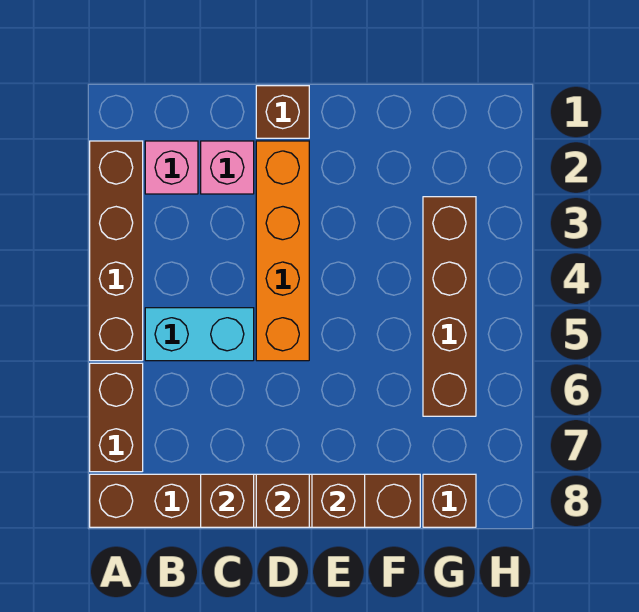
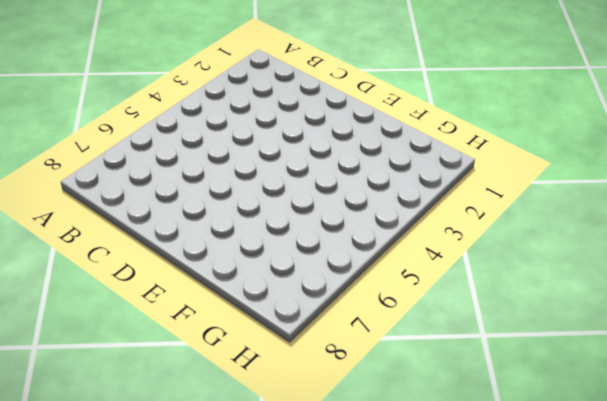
none -> brown brick A2:A5 level 1
none -> brown brick A6:A7 level 1
none -> brown brick A8:F8 level 1

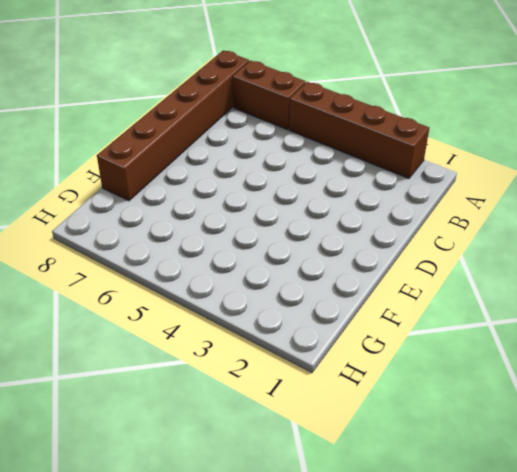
none -> pink brick B2 level 1
none -> cyan brick B5:C5 level 1
none -> pink brick C2 level 1

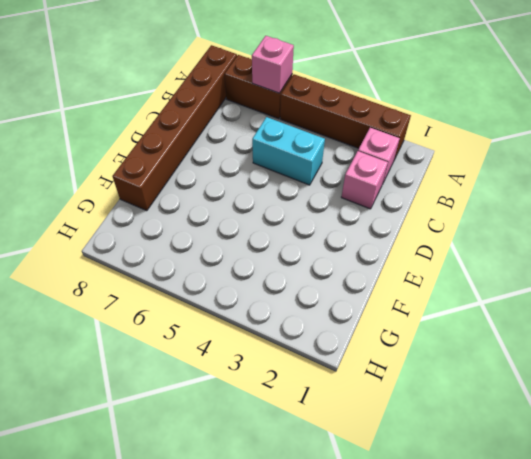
pink brick A6 level 2 -> none
cyan brick C4:C5 level 1 -> cyan brick B5:C5 level 1
none -> brown brick D1 level 1
none -> orange brick D2:D5 level 1
none -> brown brick G3:G6 level 1

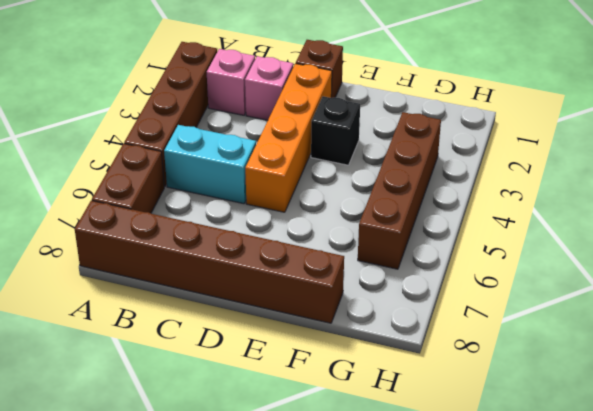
black brick E3 level 1 -> none
none -> brown brick G8 level 1
none -> brown brick C8 level 2
none -> brown brick D8 level 2

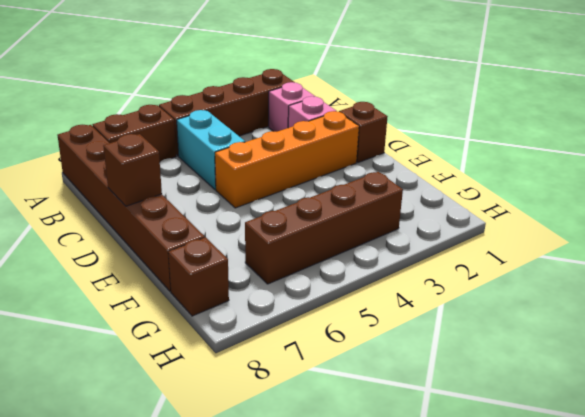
none -> brown brick C8 level 2
none -> brown brick E8 level 2

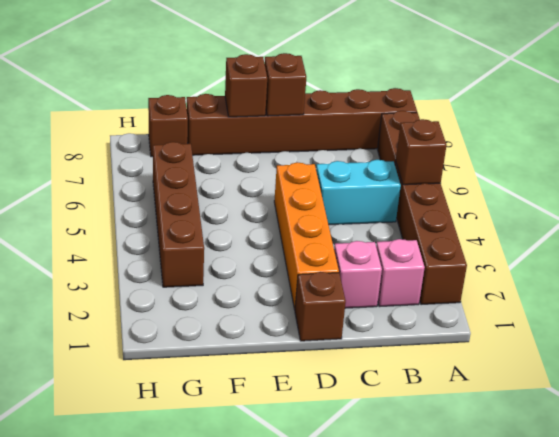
brown brick A5 level 2 -> brown brick C8 level 2

